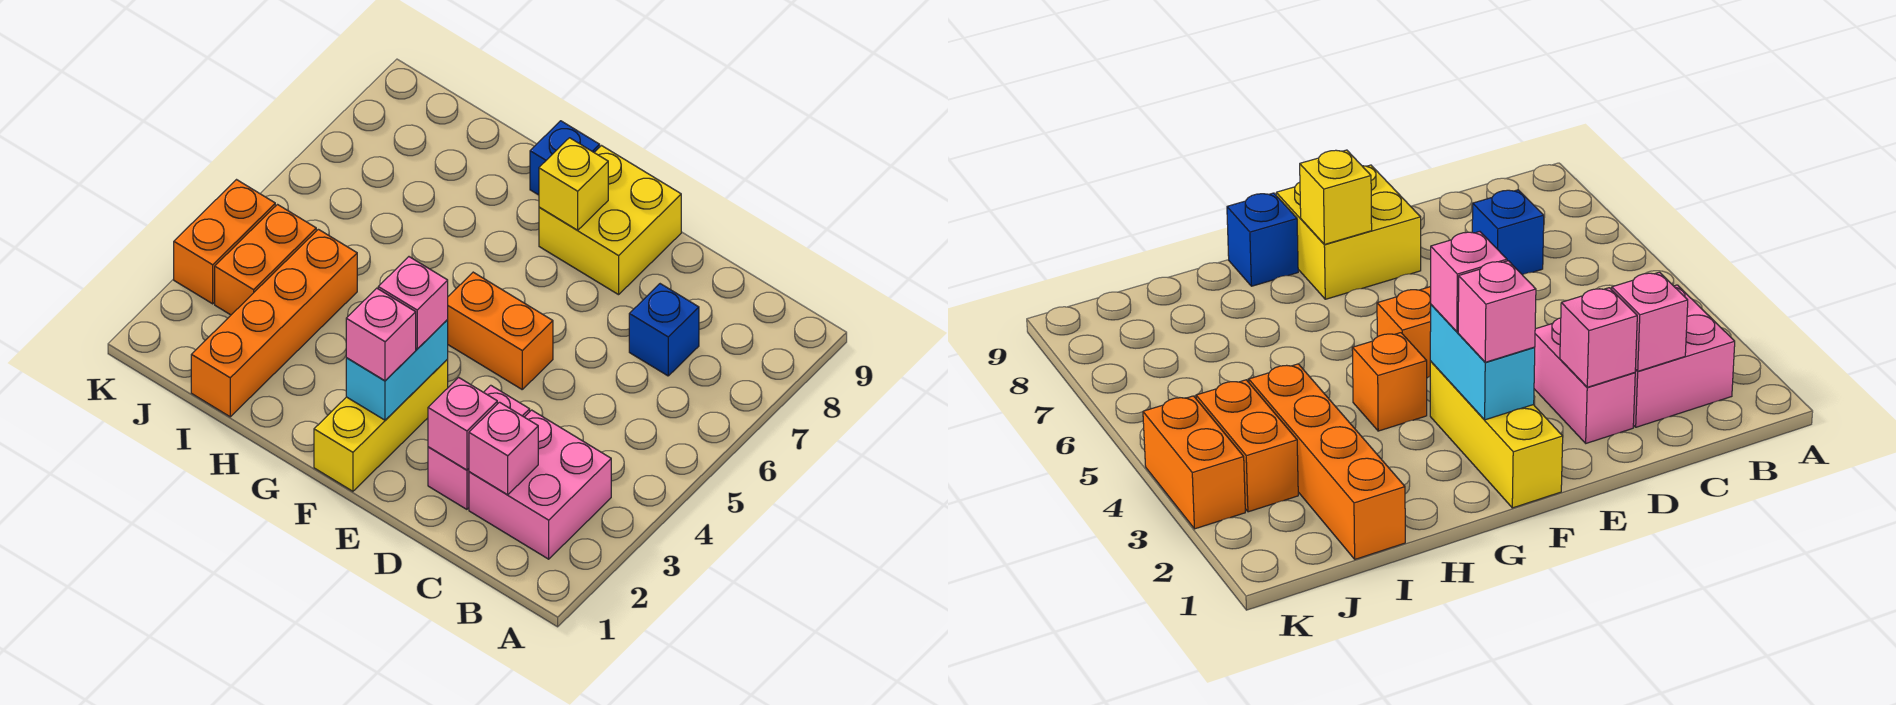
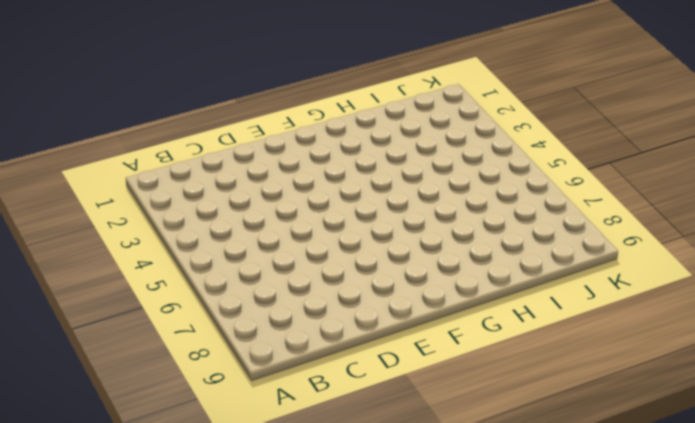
none -> pink brick B2:C3 level 1
none -> blue brick C7 level 1
none -> pink brick D2:D3 level 1

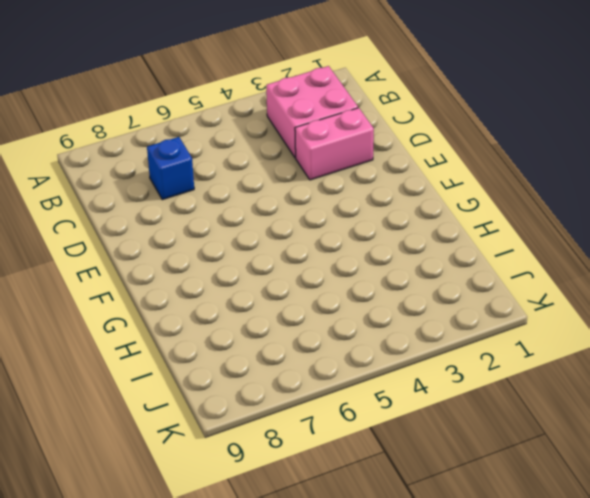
none -> orange brick E5:F5 level 1
none -> yellow brick E8:F9 level 1
none -> yellow brick F1:F3 level 1

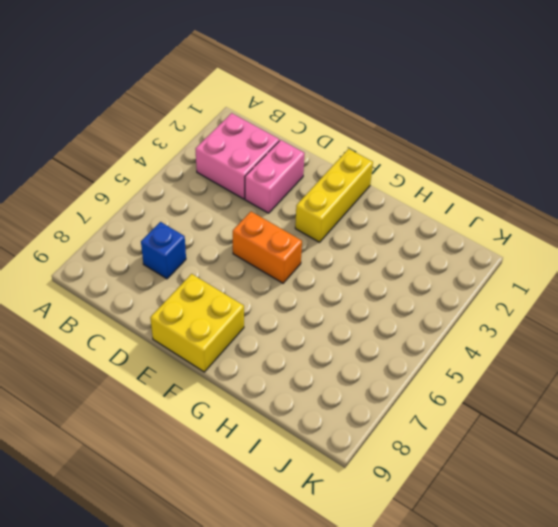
none -> orange brick G4 level 1
none -> blue brick G9 level 1
none -> orange brick I1:I4 level 1

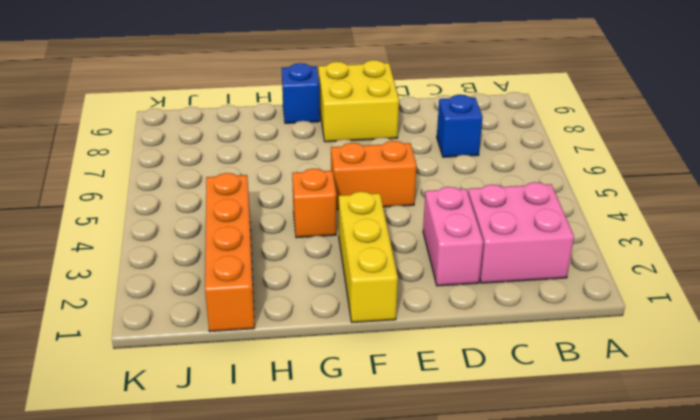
none -> orange brick J3:J4 level 1
none -> orange brick K3:K4 level 1
none -> pink brick C2 level 2

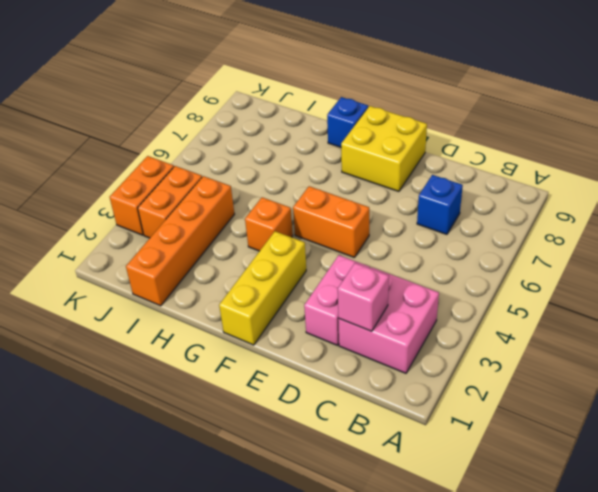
none -> pink brick D2 level 2
none -> cyan brick F2:F3 level 2
none -> yellow brick F8 level 2

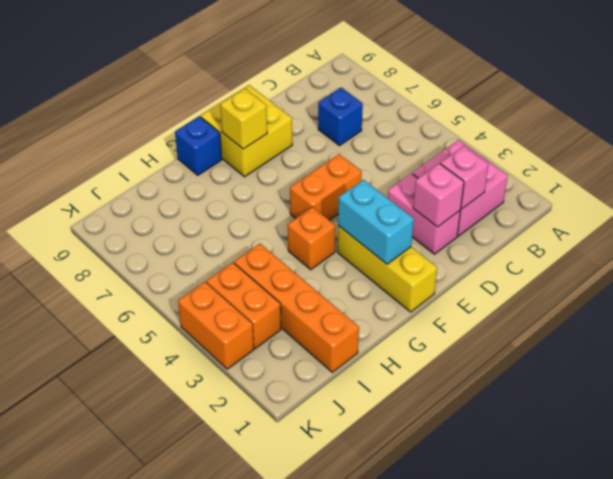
none -> pink brick F2 level 3
none -> pink brick F3 level 3

